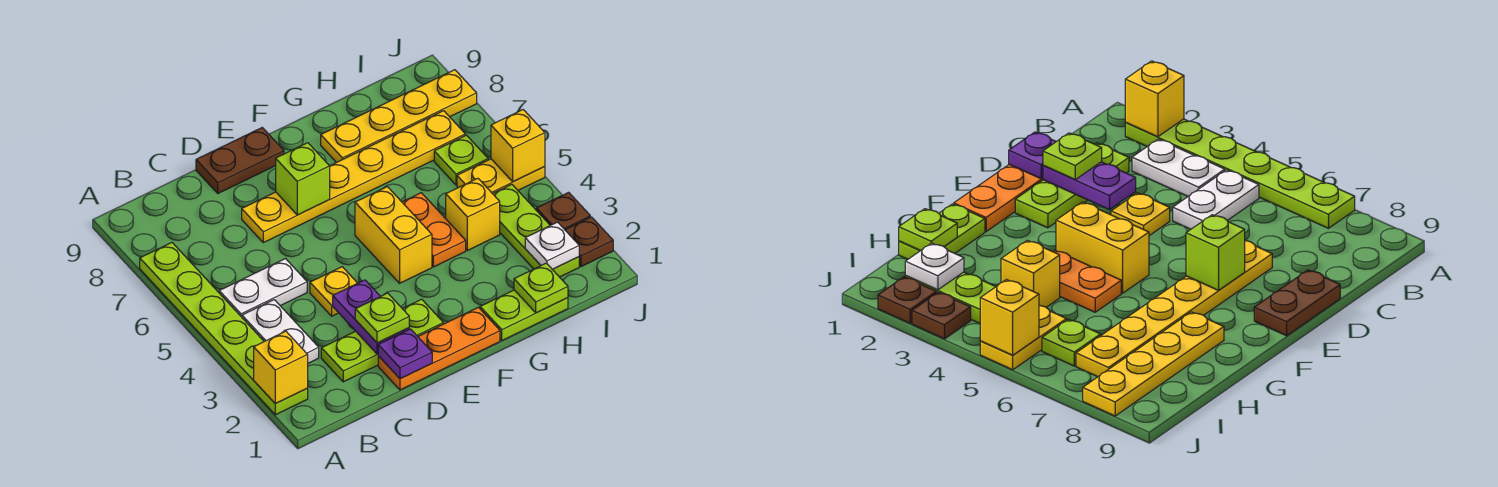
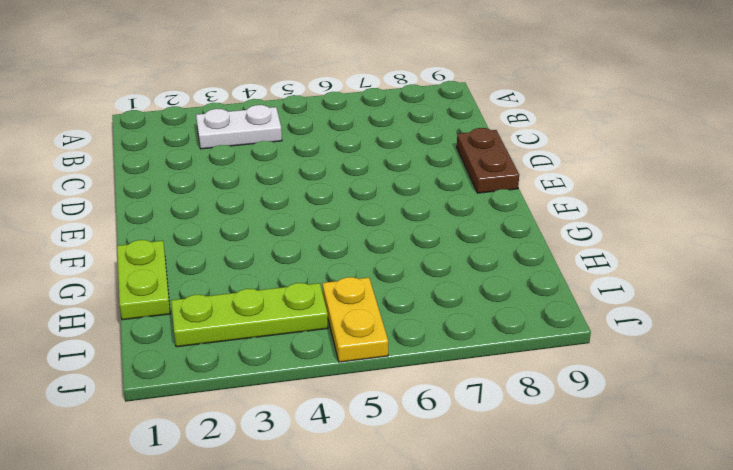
none -> lime plate A2:A7 level 1
none -> white plate B5:C5 level 1
none -> lime plate C2:E2 level 1

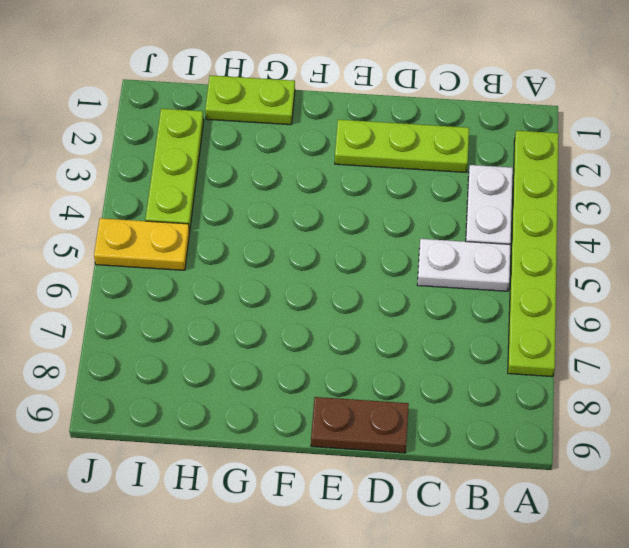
none -> orange plate D1:F1 level 1
none -> yellow plate D4 level 1
none -> yellow plate D7:I7 level 1

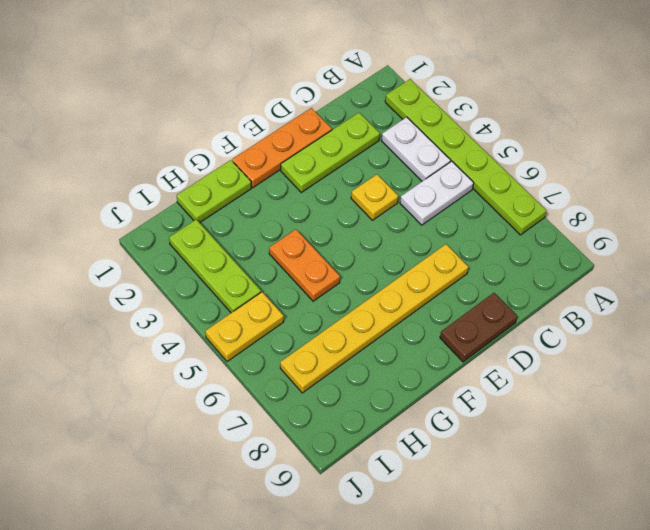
none -> yellow brick F4:F5 level 1
none -> yellow plate G8:J8 level 1
none -> yellow brick H4 level 1

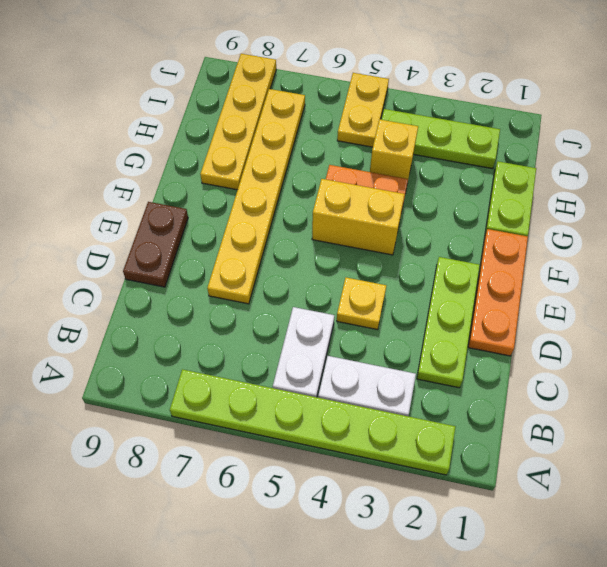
none -> lime plate I6 level 1
none -> brown plate J2 level 1
none -> brown plate J3 level 1

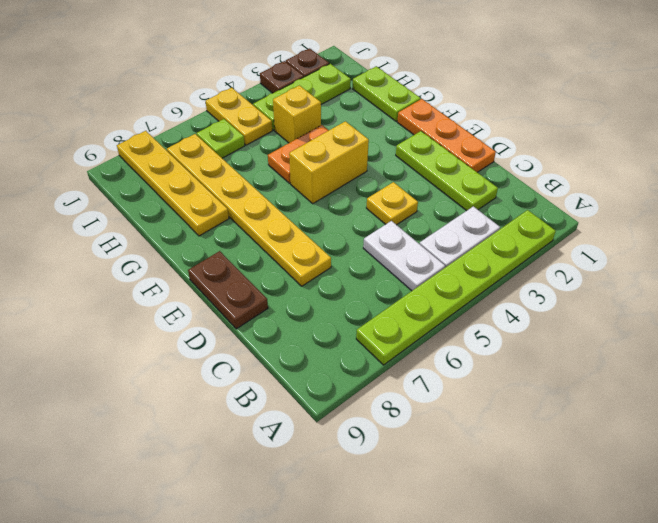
none -> yellow brick A2 level 2
none -> purple plate D1 level 2
none -> purple plate D2:D3 level 2

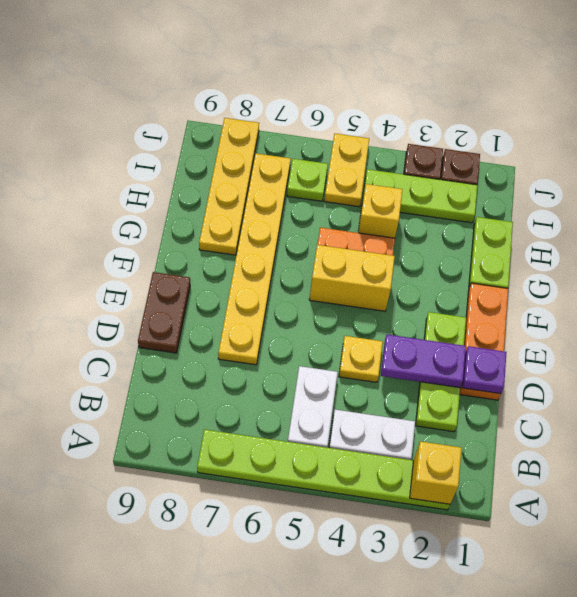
none -> lime brick E7 level 2
none -> lime plate H1 level 2
none -> white plate I2 level 2

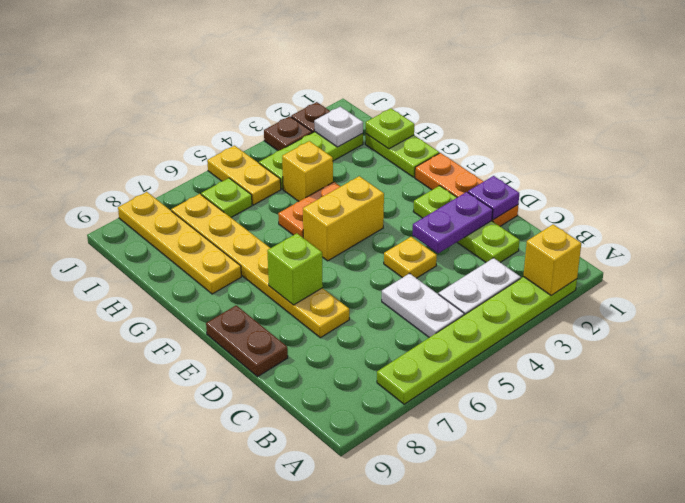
none -> yellow brick J5 level 2
none -> lime plate D2 level 3

